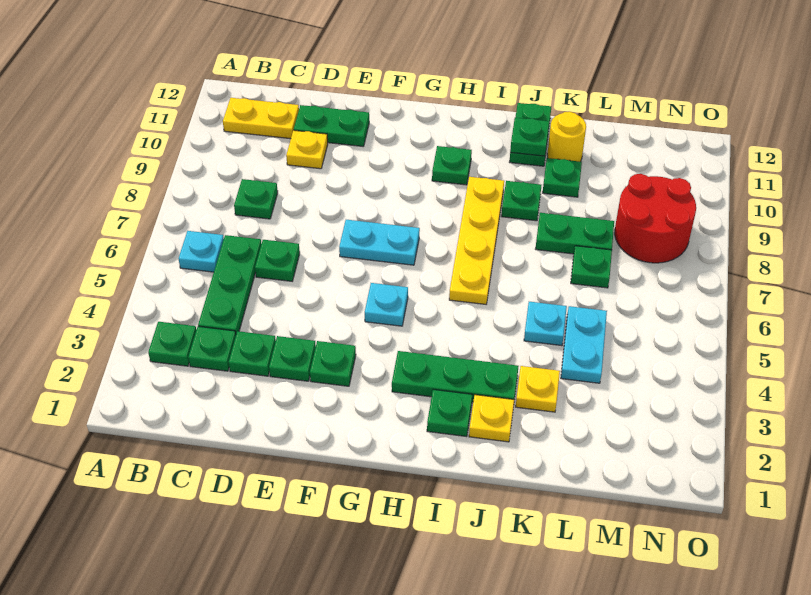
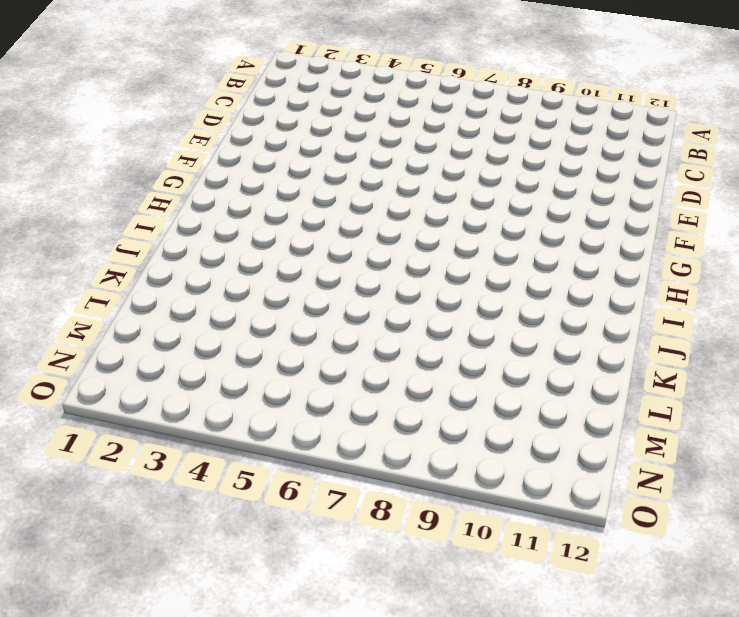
none -> green plate B3 level 1
none -> cyan plate B6 level 1
none -> yellow plate B11:C11 level 1
none -> green plate C3 level 1

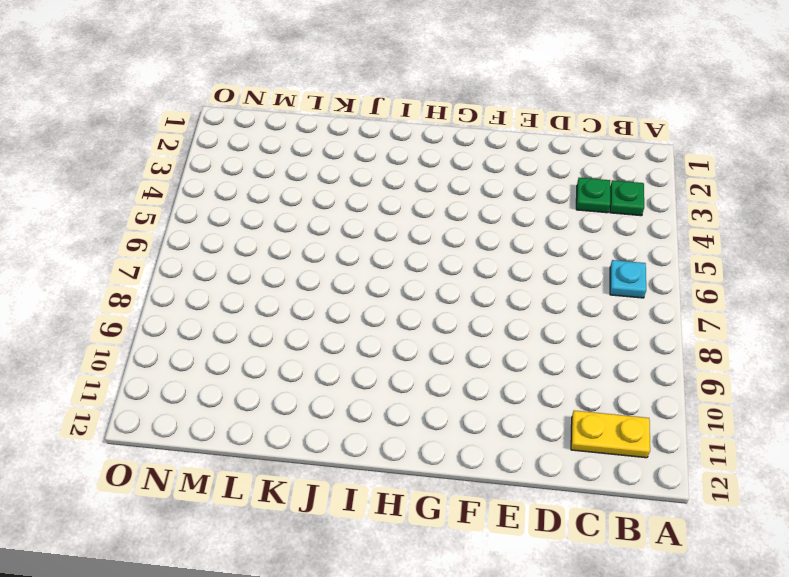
none -> green plate C4:C6 level 1
none -> green plate C8 level 1
none -> green plate D3 level 1
none -> green plate D6 level 1

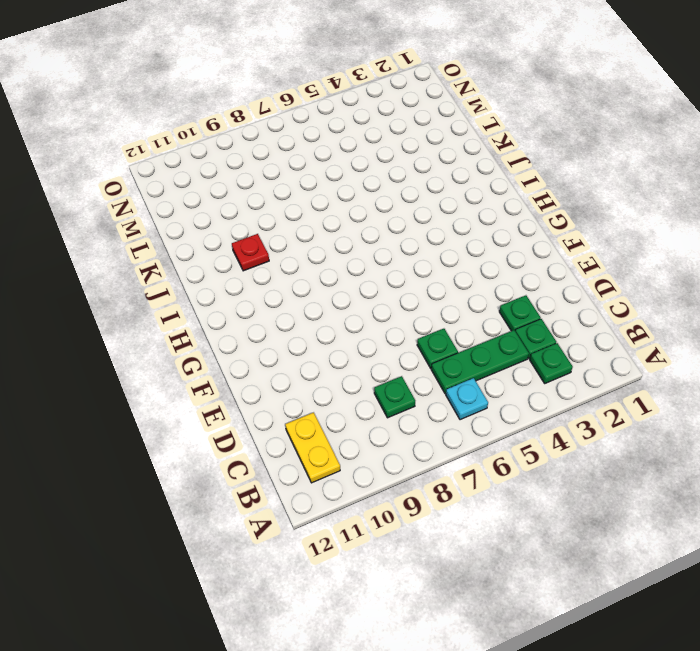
red plate J10 level 1 -> none
none -> yellow plate D10 level 1
none -> green plate D11:E11 level 1
none -> green plate E3 level 1
none -> green plate F3 level 1

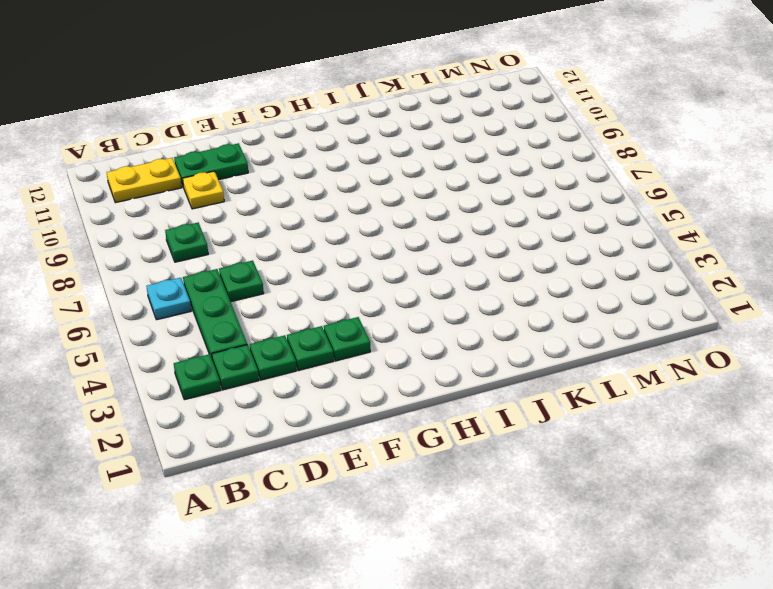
none -> cyan plate F7:G7 level 1
none -> cyan plate G5 level 1
none -> green plate H3:J3 level 1
none -> green plate H10 level 1

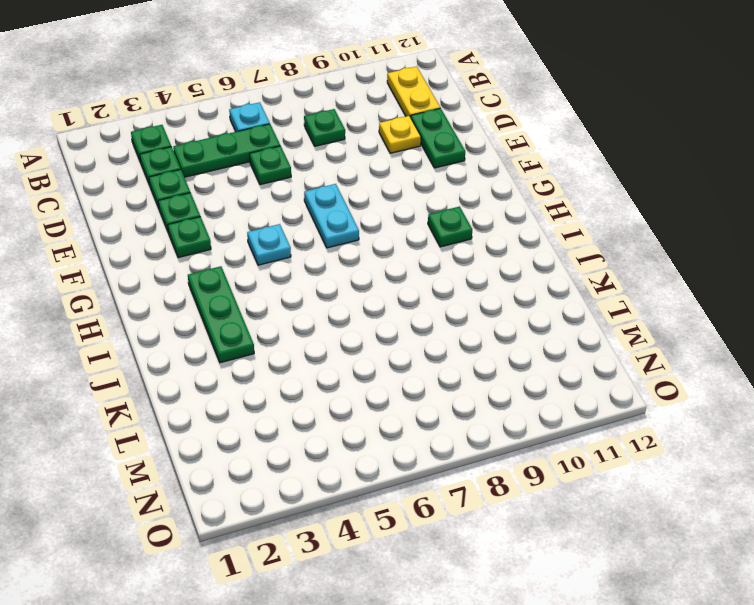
none -> green plate I2 level 1
none -> yellow plate I6:I9 level 1
none -> yellow plate J2 level 1
none -> green plate J9 level 1

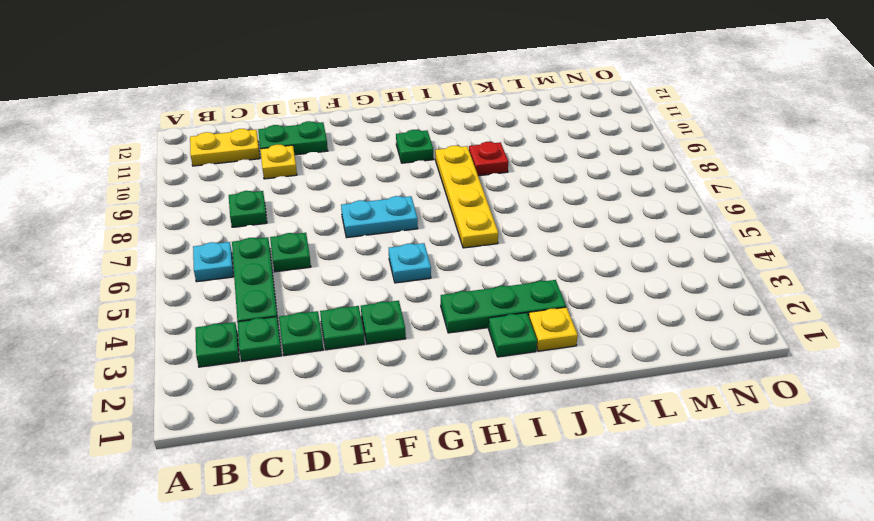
red plate J9 level 1 -> green plate J9 level 1
none -> green plate J11:J12 level 1
none -> yellow plate K3 level 1
none -> cyan plate K5 level 1
none -> green plate K8:L8 level 1

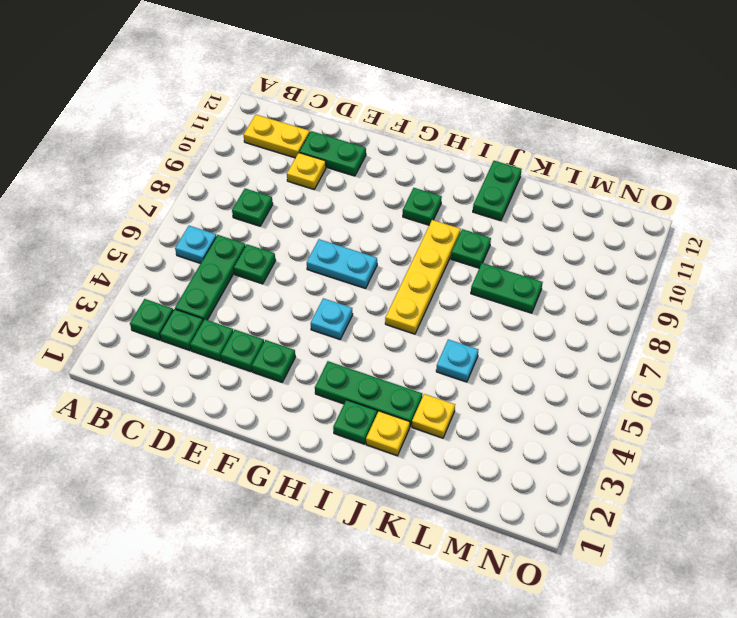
none -> green plate K10 level 1
none -> yellow round brick K11 level 1
none -> cyan plate L4:L5 level 1
none -> green plate L7 level 1

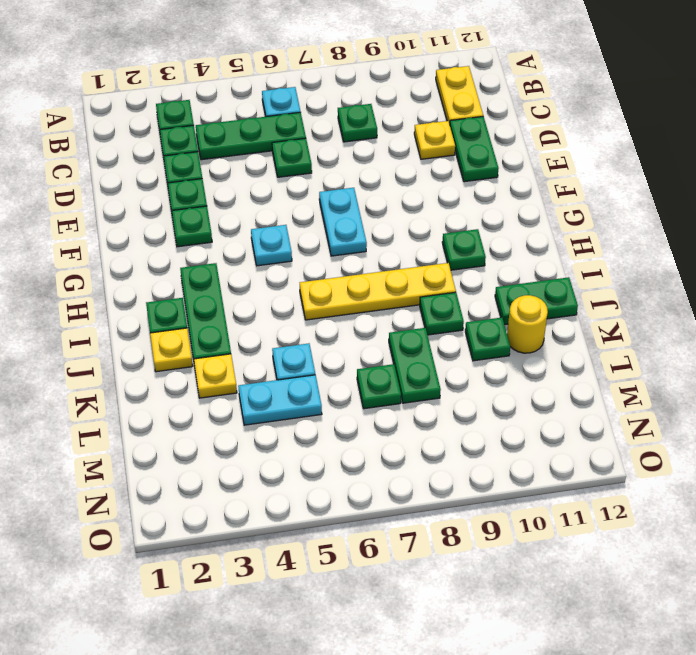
none -> red round brick M8:N9 level 1
none -> green plate J11 level 2

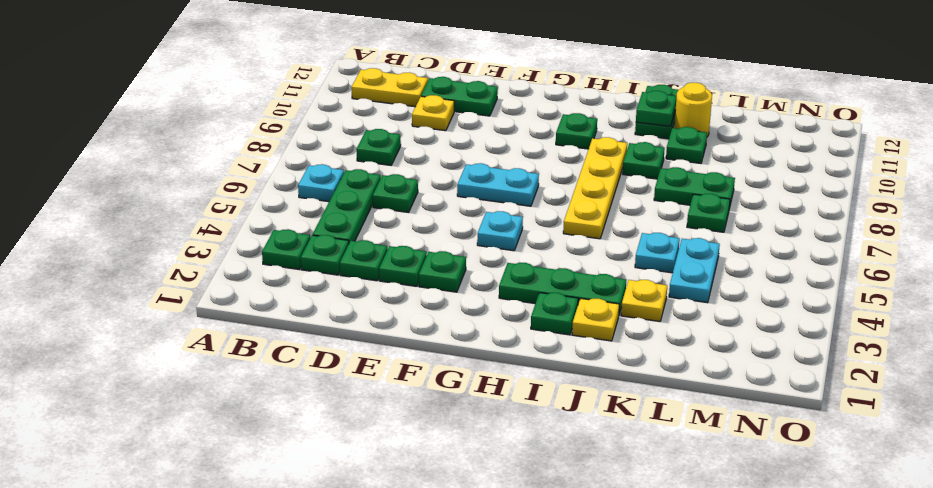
none -> red round brick M8:N9 level 1

